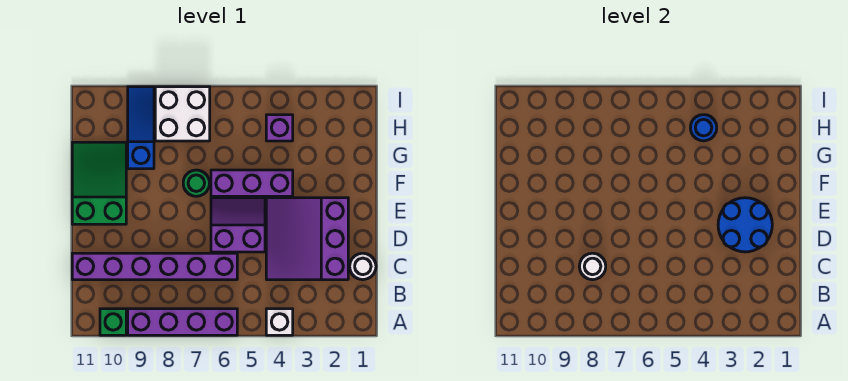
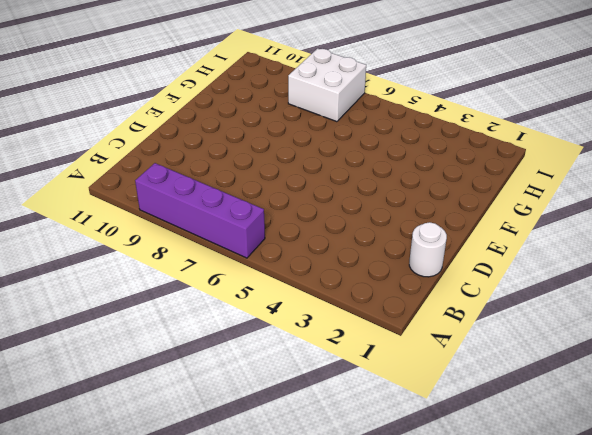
none -> white brick A4 level 1
none -> green brick A10 level 1
none -> purple slope C2:E4 level 1 top 2

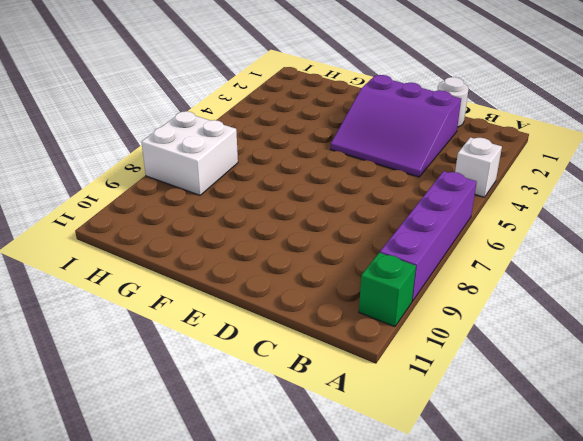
none -> purple brick C6:C11 level 1
none -> purple slope D5:E6 level 1 top D
none -> green slope E10:G11 level 1 top E

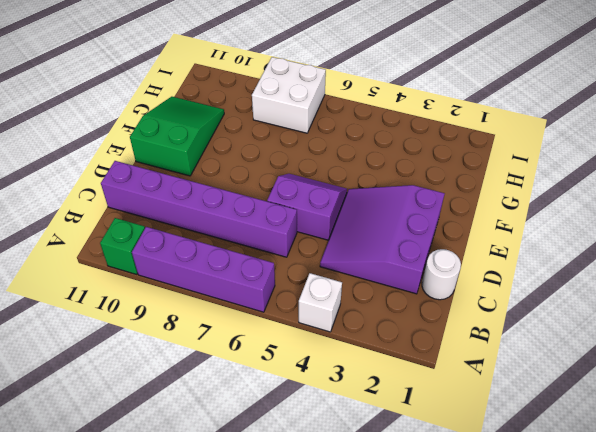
none -> purple brick F4:F6 level 1
none -> green round brick F7 level 1
none -> blue slope G9:I9 level 1 top G

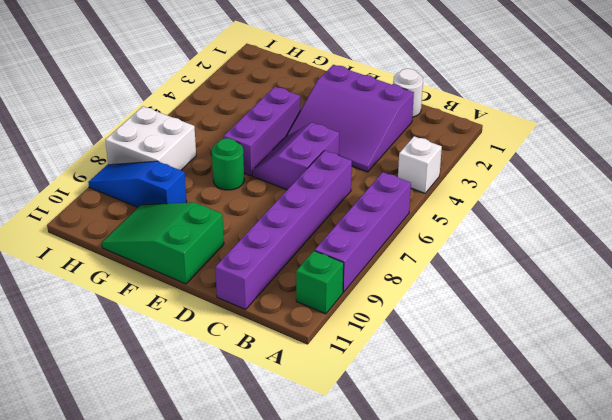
none -> purple brick H4 level 1
none -> white round brick C8 level 2
none -> blue round brick D2:E3 level 2

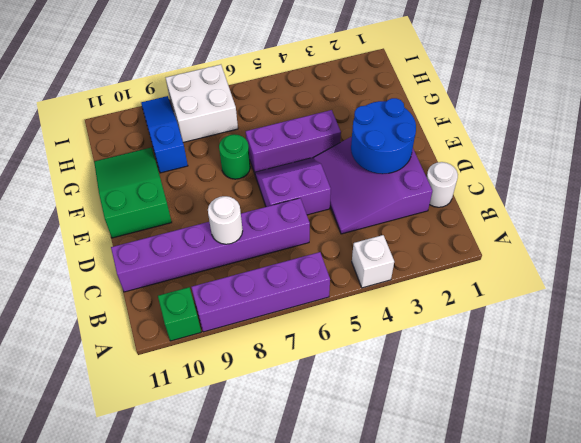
none -> purple brick H4 level 1
none -> blue round brick H4 level 2

